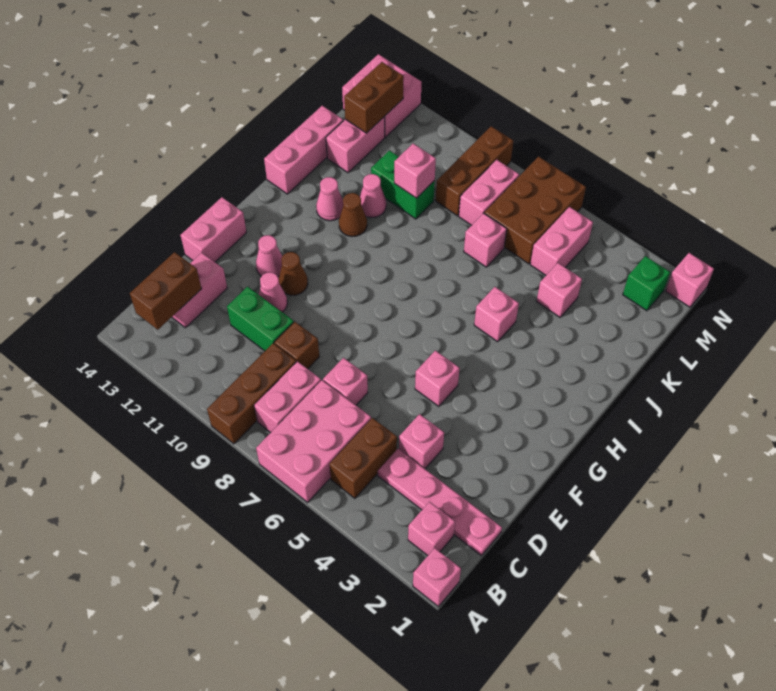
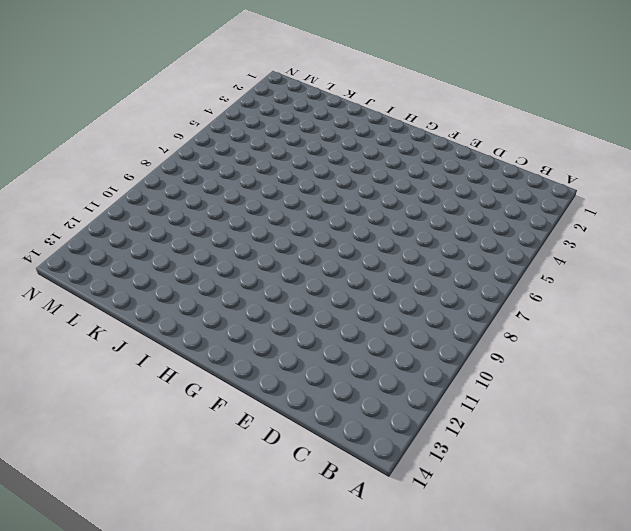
none -> pink brick A1 level 1
none -> pink brick A6:C7 level 1
none -> brown brick A9:C9 level 1
none -> pink brick B2 level 1

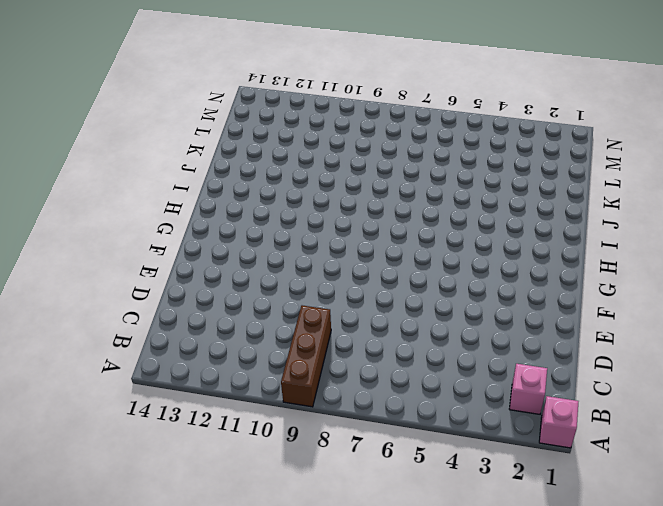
none -> pink brick A6:C7 level 1
none -> brown brick B5:C5 level 1
none -> pink brick B8:C8 level 1
none -> pink plate C1:C4 level 1

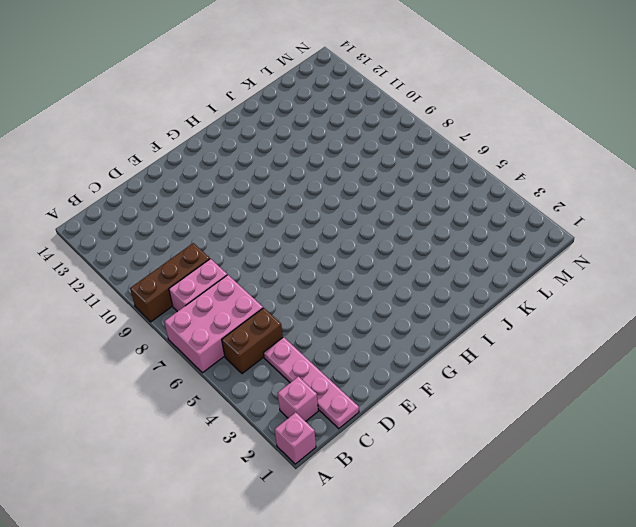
none -> pink brick C13:D13 level 1
none -> pink brick D4 level 1
none -> pink brick D7 level 1
none -> brown brick D9 level 1

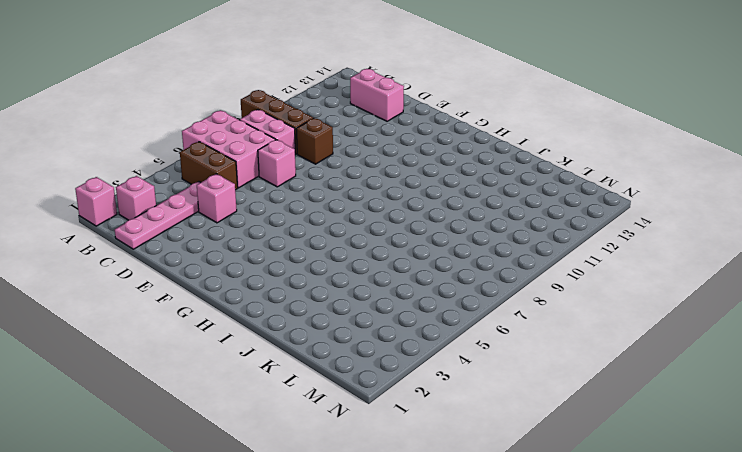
none -> green brick D10:D11 level 1
none -> pink cone E11 level 1
none -> pink brick E14:F14 level 1
none -> pink brick F5 level 1

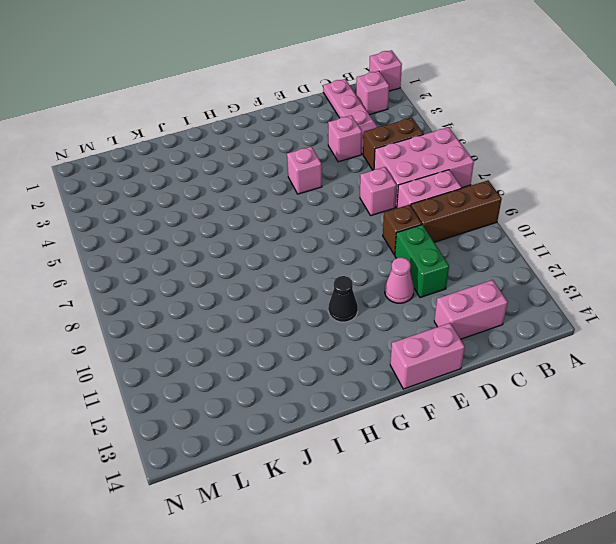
black cone G11 level 1 -> none
none -> brown cone F11 level 1
none -> pink cone F12 level 1
none -> pink brick I5 level 1
none -> brown cone I11 level 1

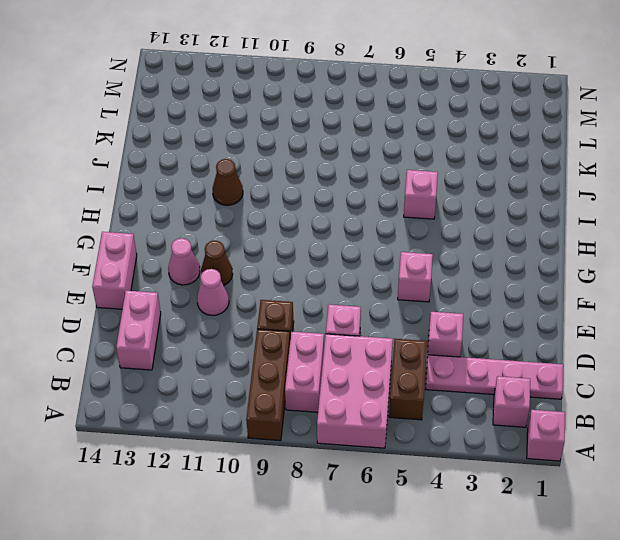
none -> green brick D10:D11 level 1
none -> pink cone I12 level 1
none -> pink brick I14:K14 level 1
none -> pink cone J11 level 1

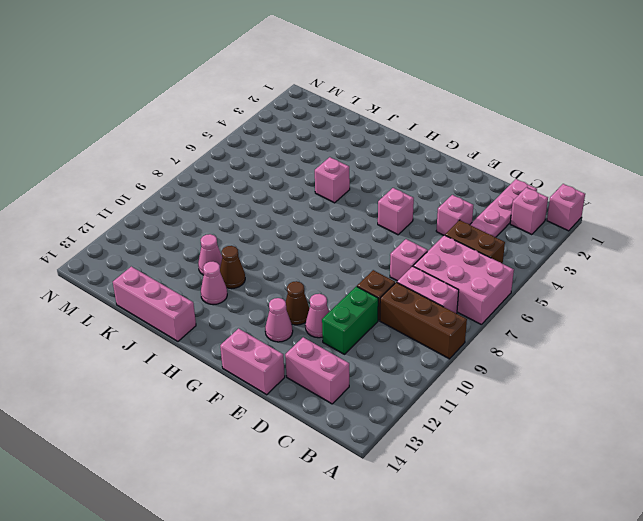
none -> pink brick K4 level 1
none -> pink brick K7 level 1
none -> green brick K10:K11 level 1
none -> pink brick K13:L13 level 1

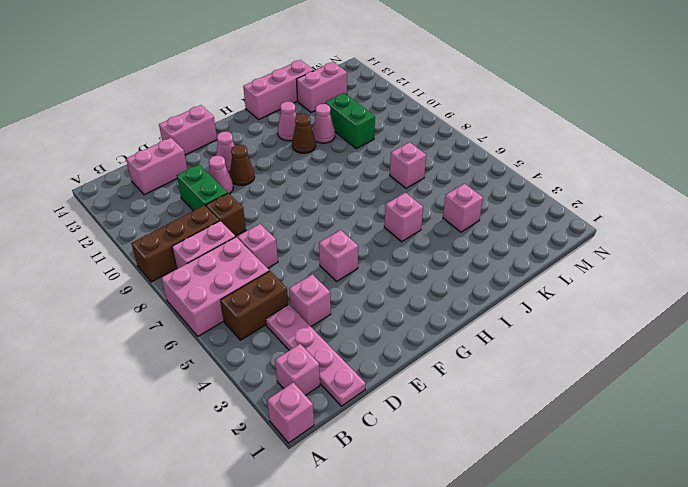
none -> pink brick L5:M5 level 1
none -> brown brick L6:N7 level 1
none -> pink brick L8:M8 level 1
none -> brown brick L9:N9 level 1

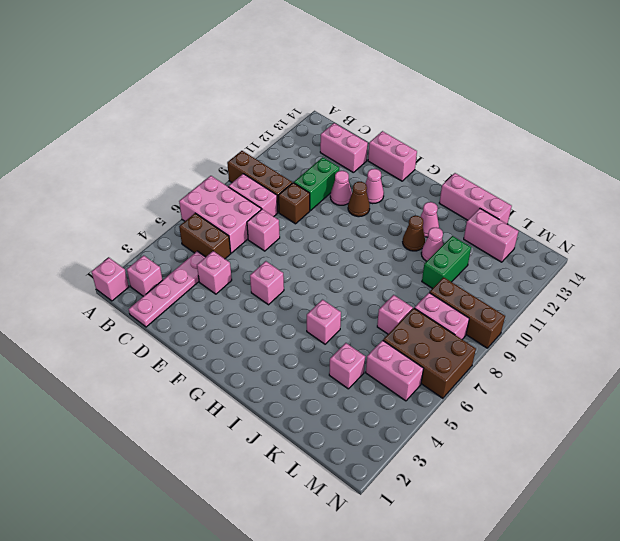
none -> green brick M2 level 1
none -> pink brick M13:N14 level 1
none -> pink brick N1 level 1
none -> brown brick B13:C13 level 2

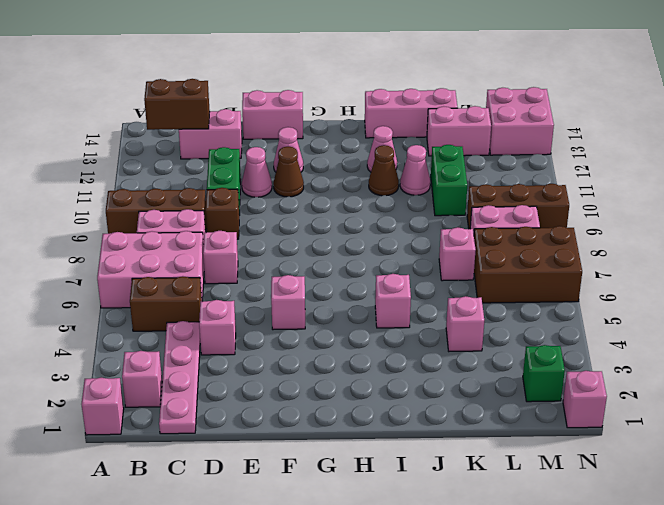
none -> pink brick L5:M5 level 1
none -> pink brick K10 level 2
none -> brown brick L13:M13 level 2

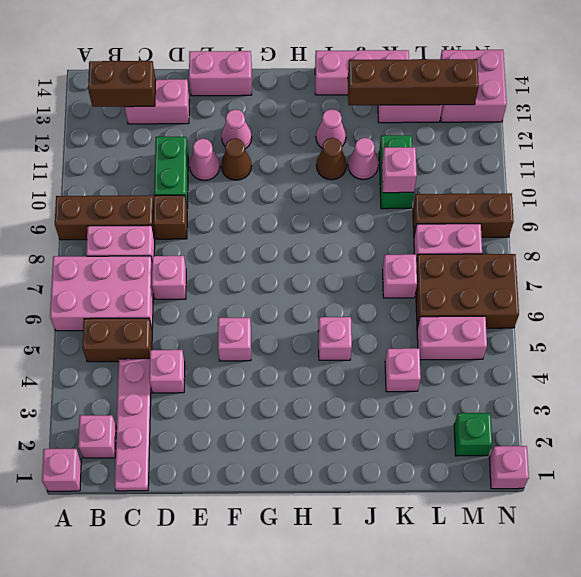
brown brick J13:M13 level 2 -> brown brick L13:M13 level 2

